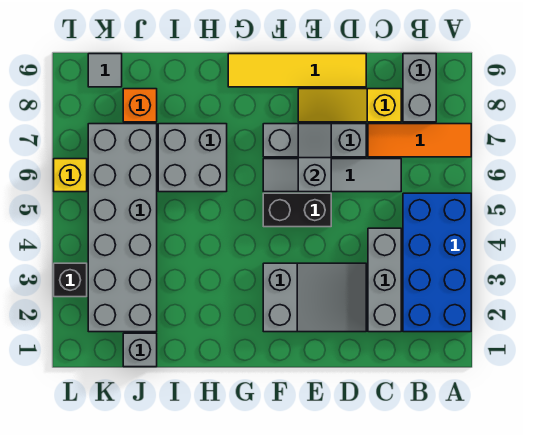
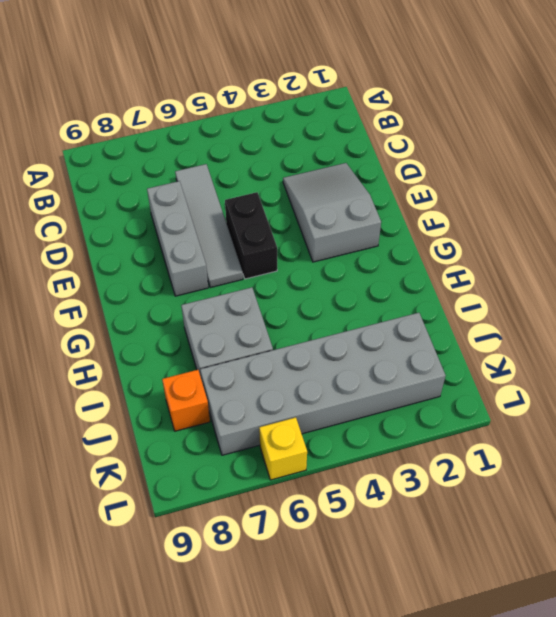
none -> blue brick A2:B5 level 1
none -> orange tile A7:C7 level 1
none -> grey brick B8:B9 level 1

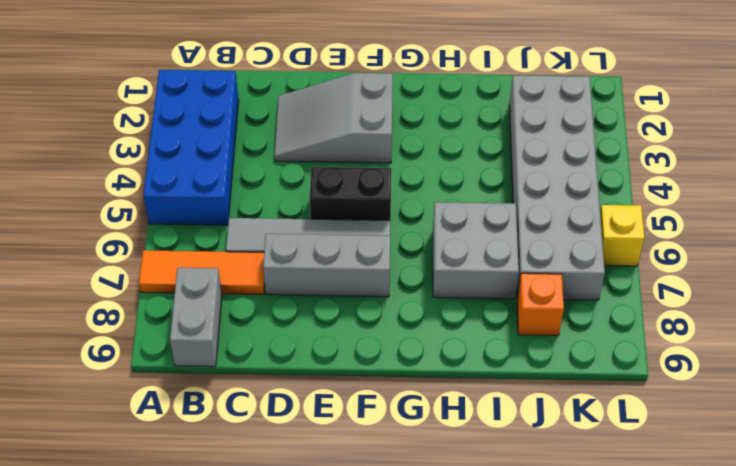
none -> grey brick C2:C4 level 1
none -> yellow slope C8:E8 level 1 top C
none -> yellow tile D9:G9 level 1

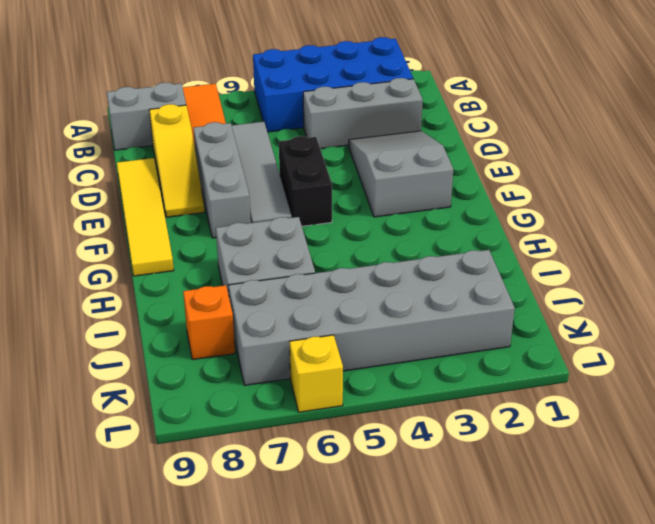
none -> grey brick J1 level 1
none -> grey tile K9 level 1
none -> black brick L3 level 1

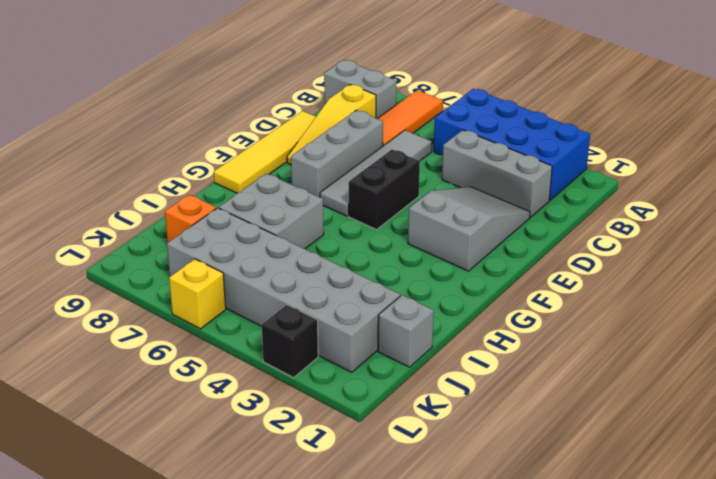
none -> grey tile K9 level 1
none -> grey slope E6:E7 level 2 top 6

